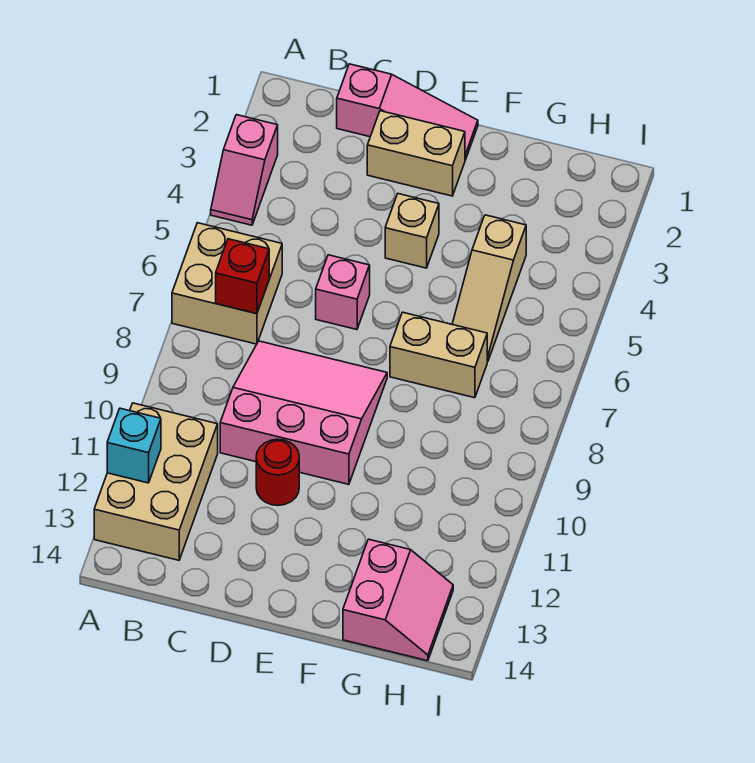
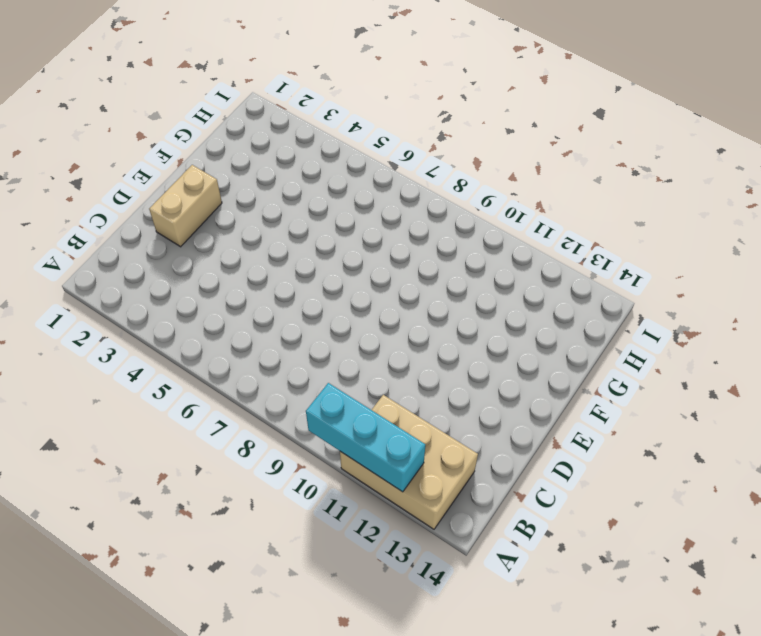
cyan brick A10:A12 level 2 -> cyan brick A12 level 2
none -> pink slope A3:A4 level 1 top 3
none -> tan brick A6:B7 level 1
none -> pink slope C1:E1 level 1 top C

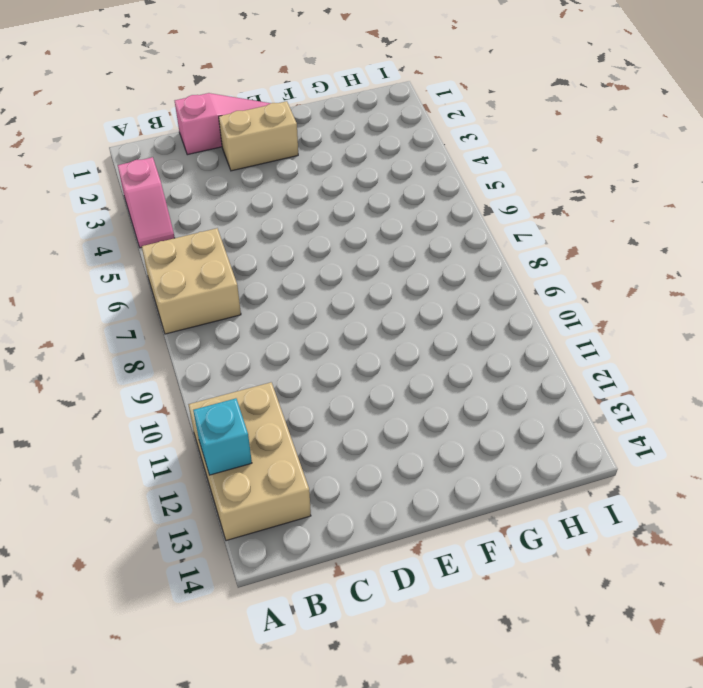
none -> pink slope C8:E10 level 1 top 10
none -> pink brick D6 level 1
none -> red round brick D11 level 1

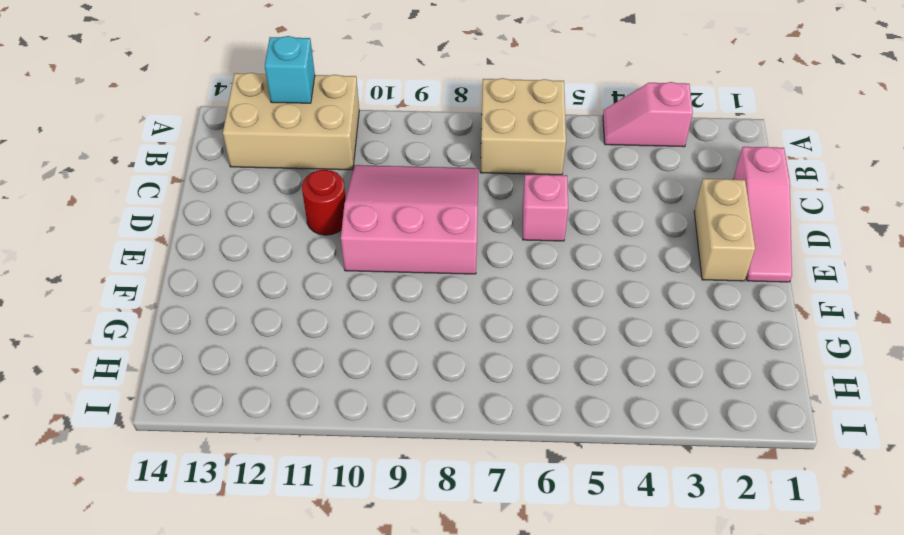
pink slope C8:E10 level 1 top E -> pink slope C8:E10 level 1 top 10
none -> tan brick E4 level 1
none -> tan brick F7:G7 level 1
none -> tan slope G4:G6 level 1 top 4

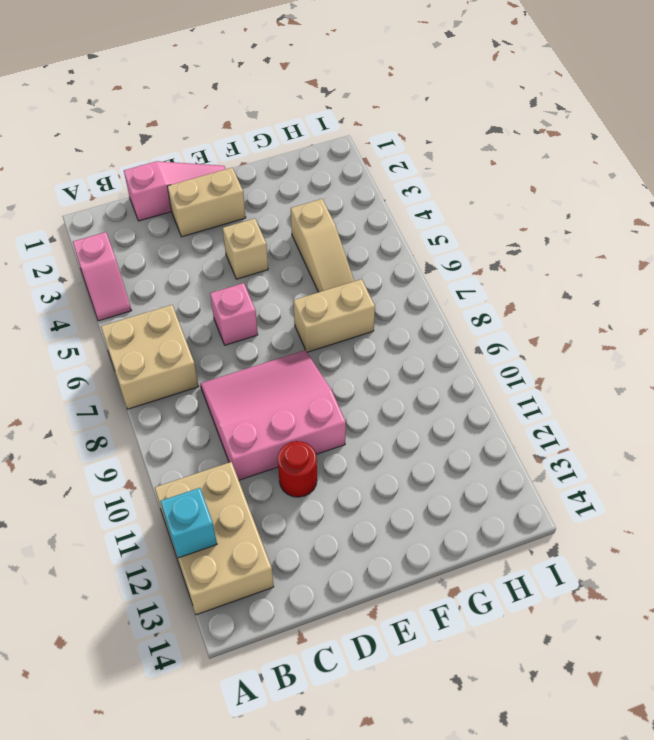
none -> pink slope G13:H14 level 1 top G
none -> red brick B7 level 2

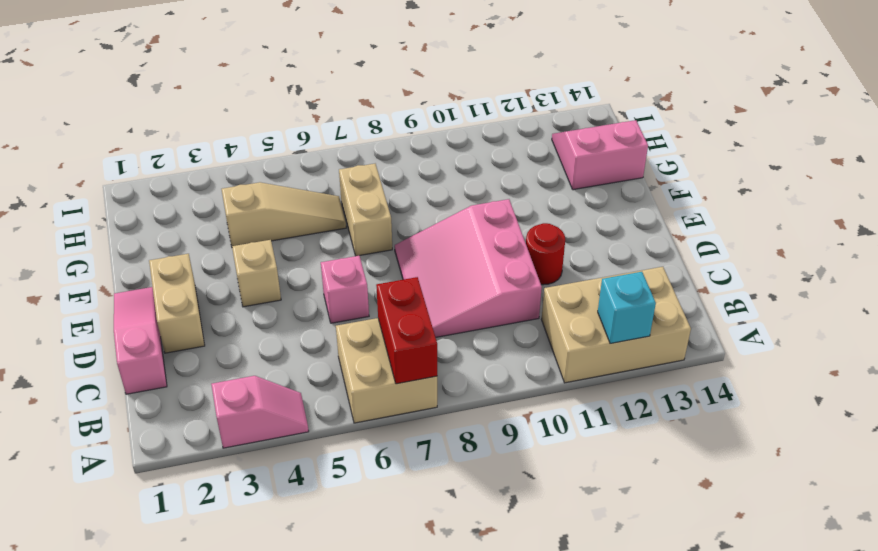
red brick A7:B7 level 2 -> red brick B7 level 2

